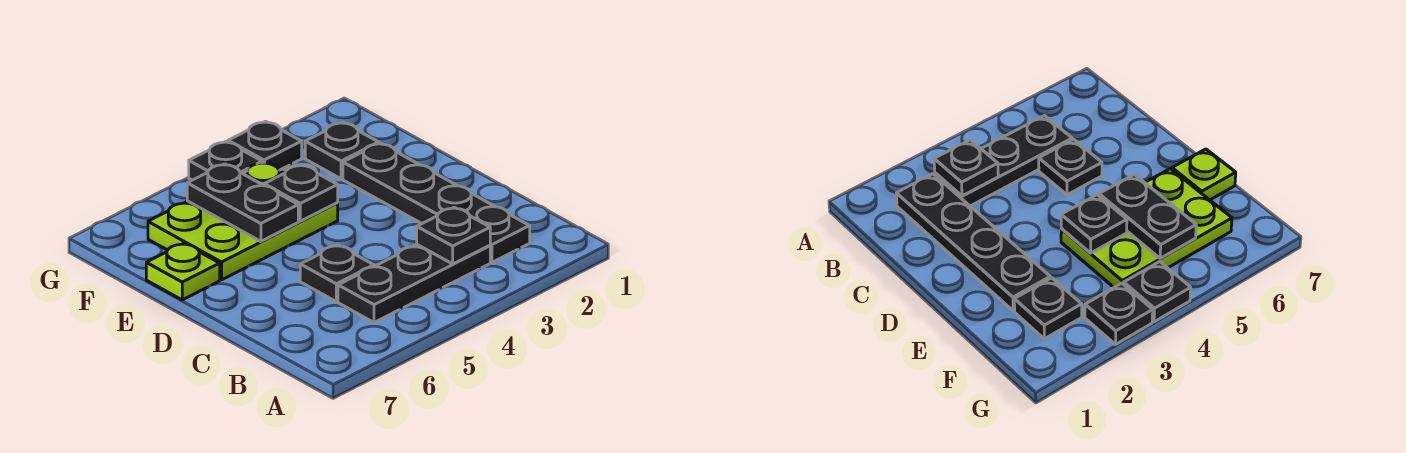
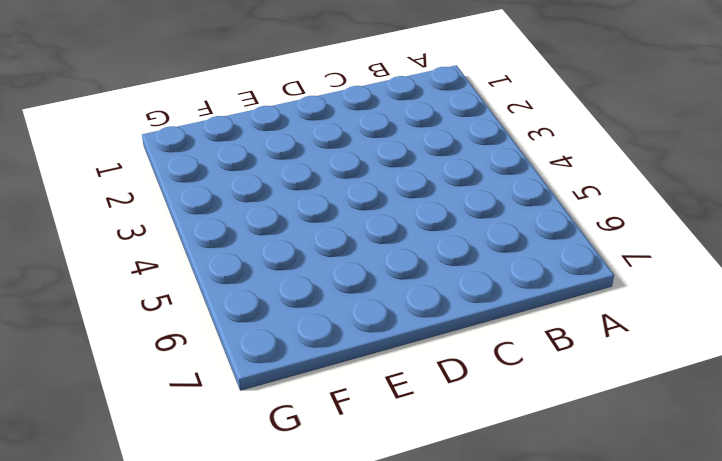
none -> black plate B2:E2 level 1
none -> black plate B3:B5 level 1

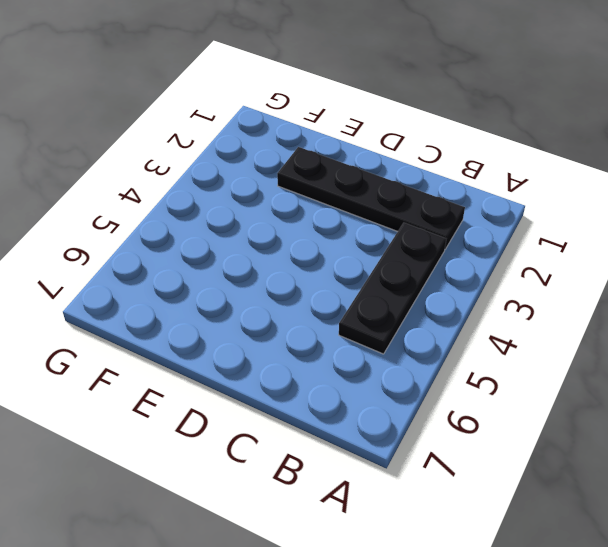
none -> black plate C5 level 1
none -> lime plate E4:F6 level 1

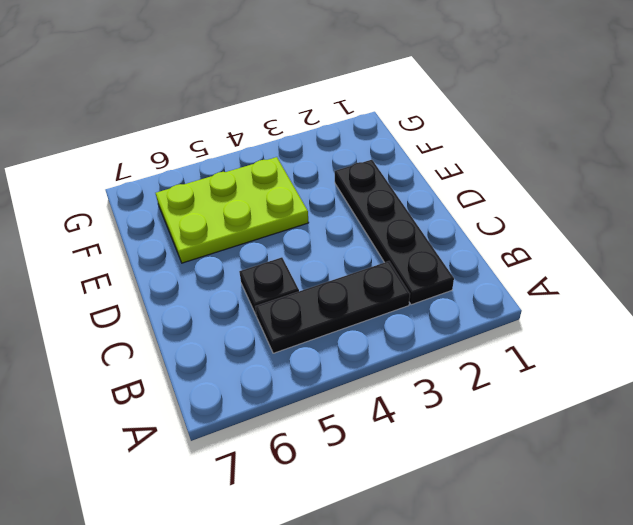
none -> lime plate E7 level 1
none -> black plate F2 level 1

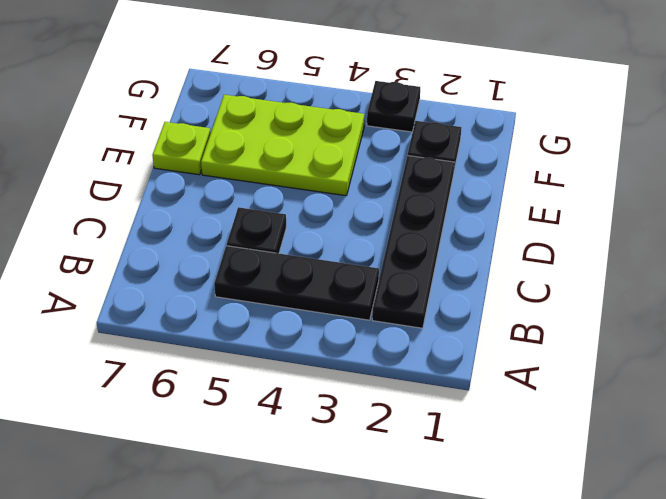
none -> black plate G4 level 1
none -> black plate B3 level 2

